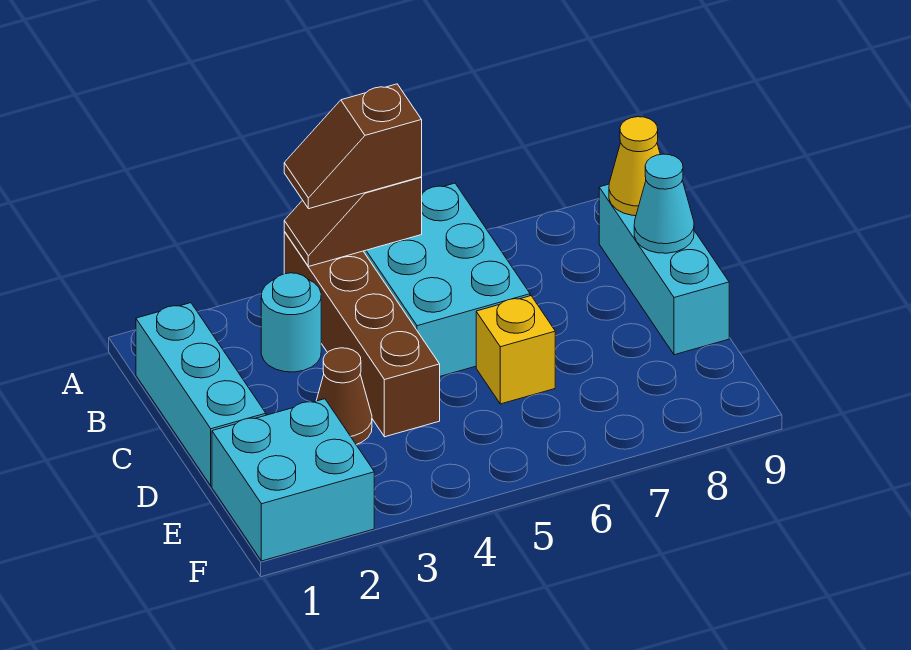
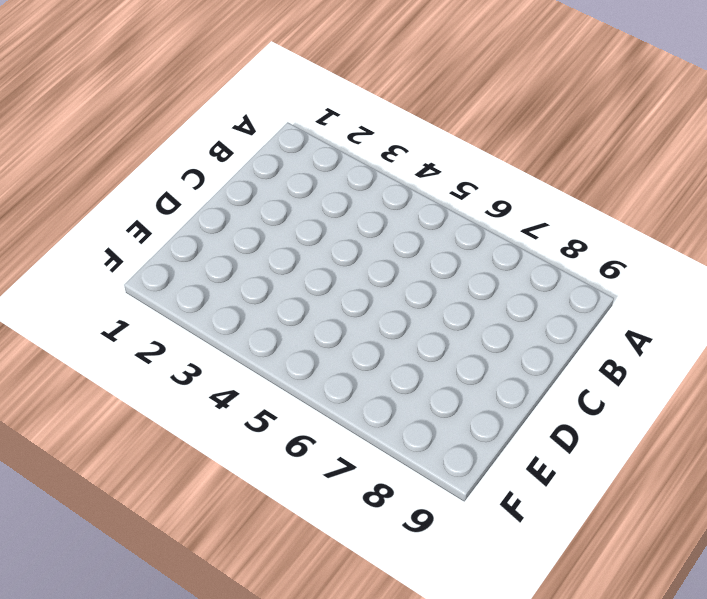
none -> brown brick A4:D4 level 1
none -> cyan brick A5:C6 level 1
none -> cyan brick B1:D1 level 1

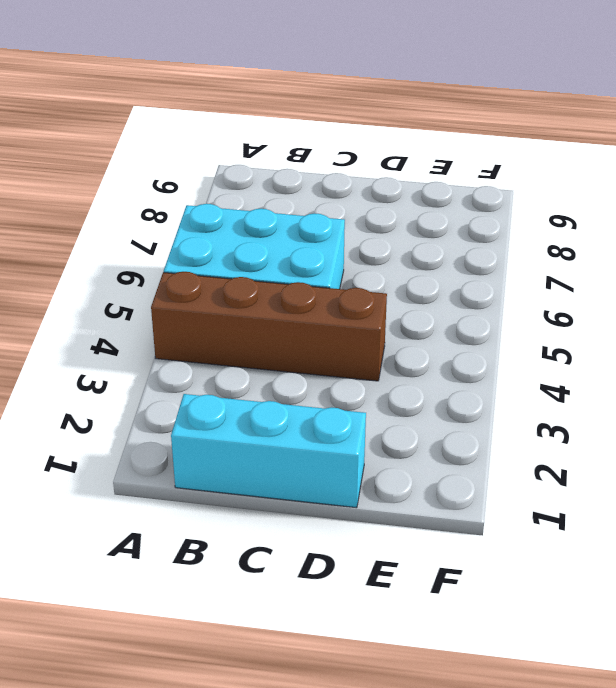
none -> cyan round brick B3 level 1
none -> cyan brick B9:D9 level 1
none -> brown cone D3 level 1

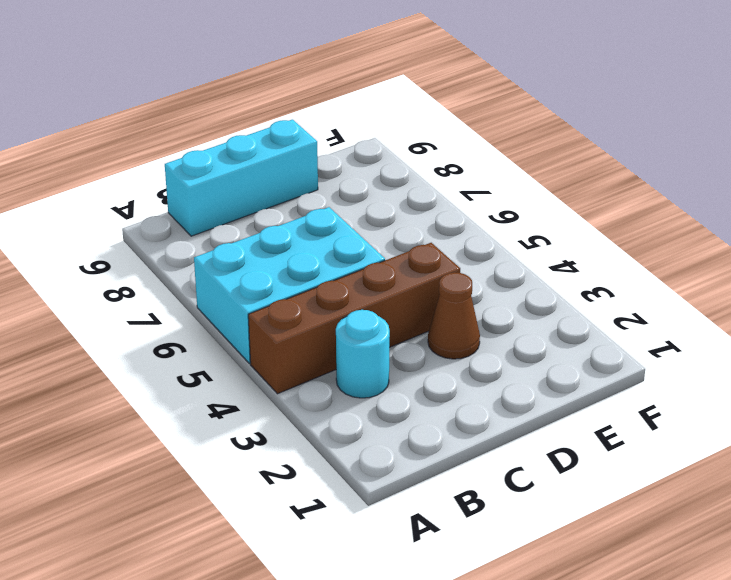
none -> cyan brick B1:D1 level 1
none -> yellow brick D6 level 1
none -> cyan brick E1:F2 level 1

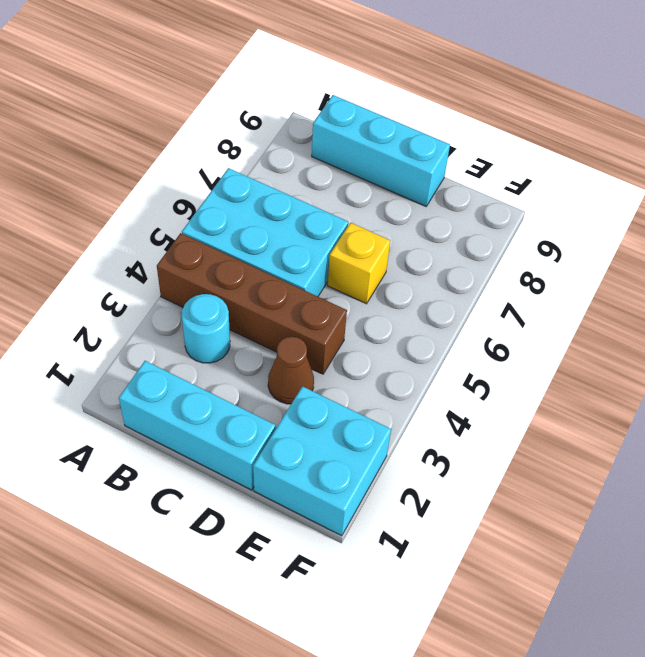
none -> brown slope A4:A5 level 2 top 5
none -> yellow cone B9 level 2
none -> cyan cone C9 level 2

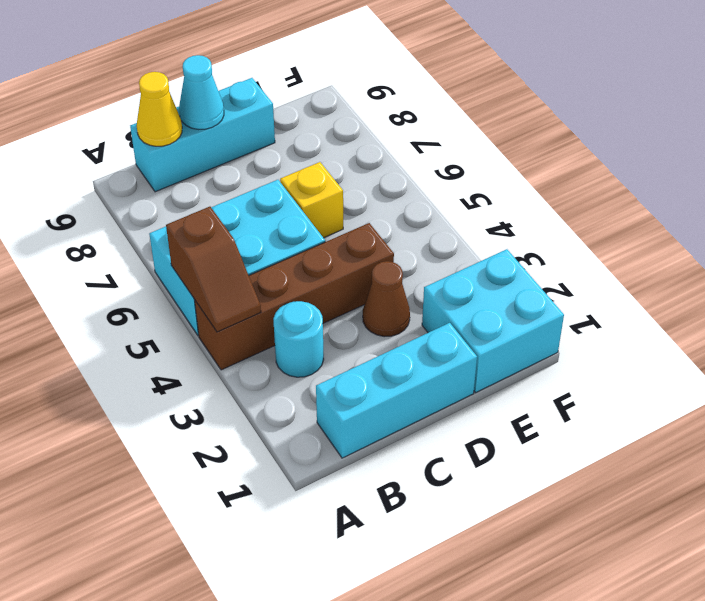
none -> brown slope A4:A5 level 3 top 5

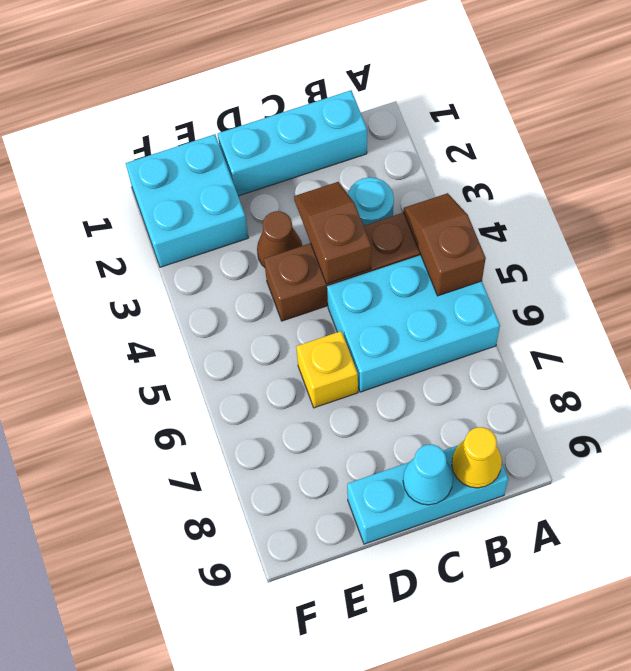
brown slope C3:C4 level 2 top 4 -> brown slope A4:A5 level 3 top 5

